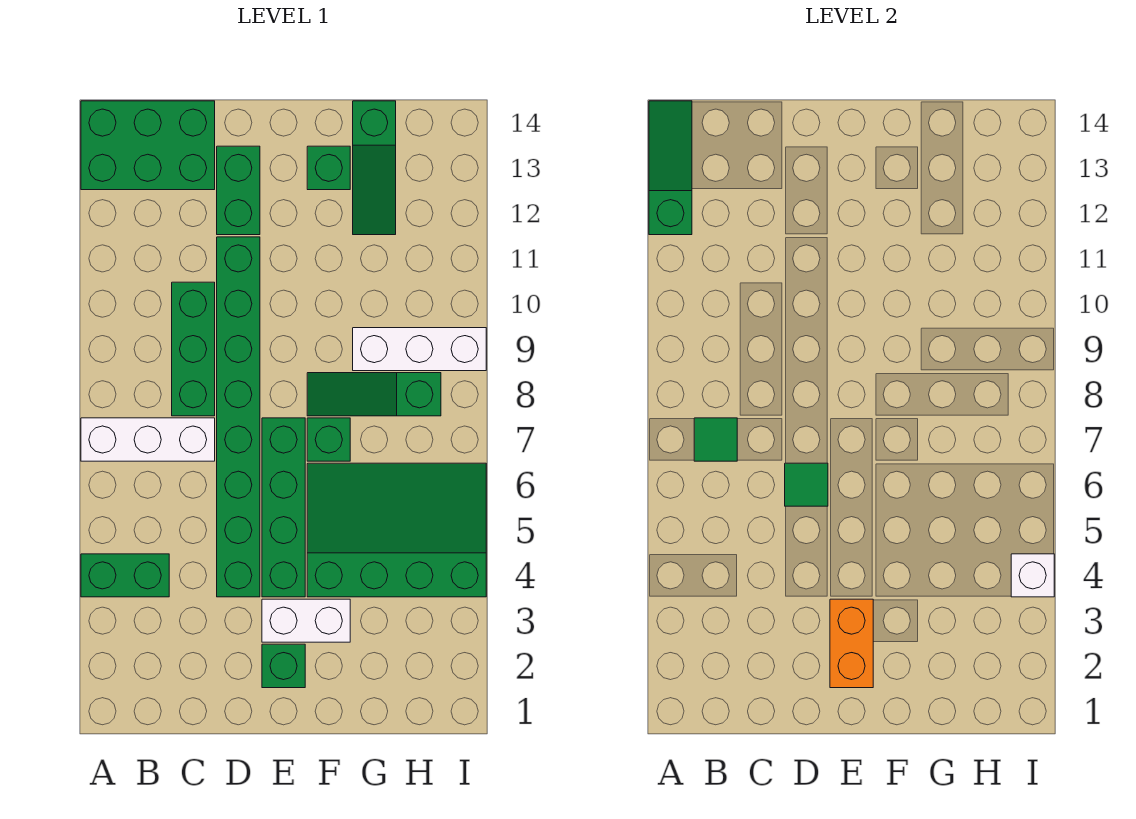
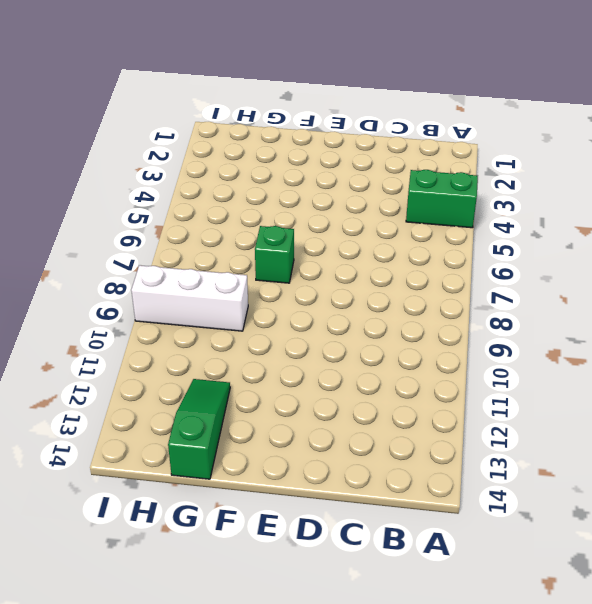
none -> white brick A7:C7 level 1
none -> green brick A13:C14 level 1
none -> green brick C8:C10 level 1

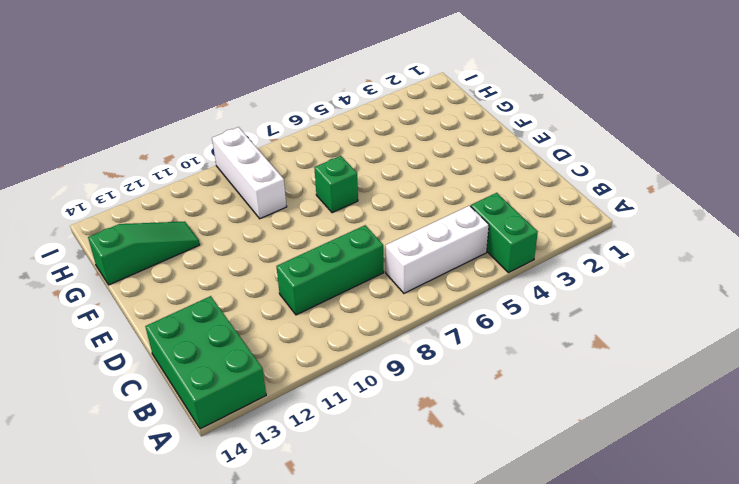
white brick B5:B7 level 1 -> white brick A7:C7 level 1
none -> green brick D4:D11 level 1
none -> green brick D12:D13 level 1
none -> green brick E2 level 1

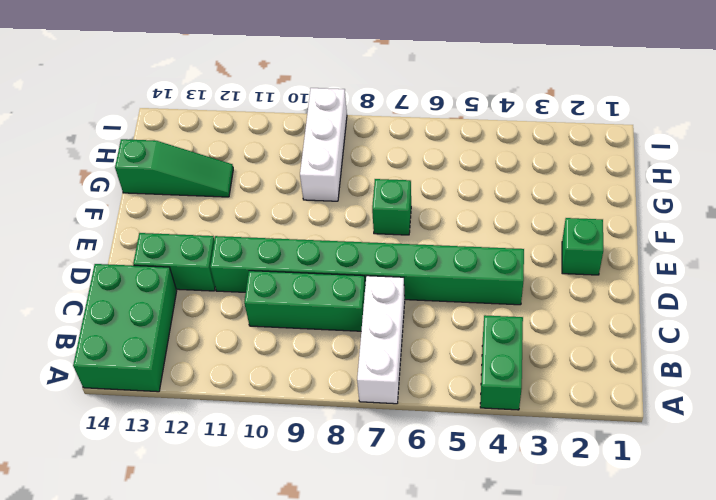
none -> white brick E3:F3 level 1
none -> green brick E4:E7 level 1
none -> green slope F4:I6 level 1 top 4

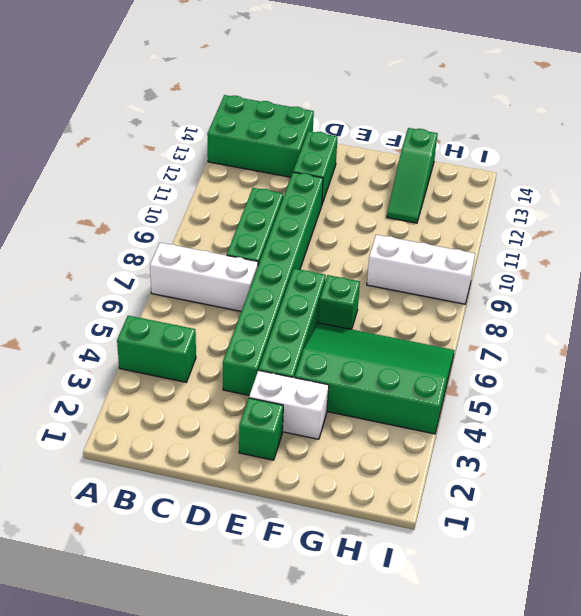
none -> green slope F8:H8 level 1 top H
none -> green brick F13 level 1
none -> green slope A12:A14 level 2 top 12

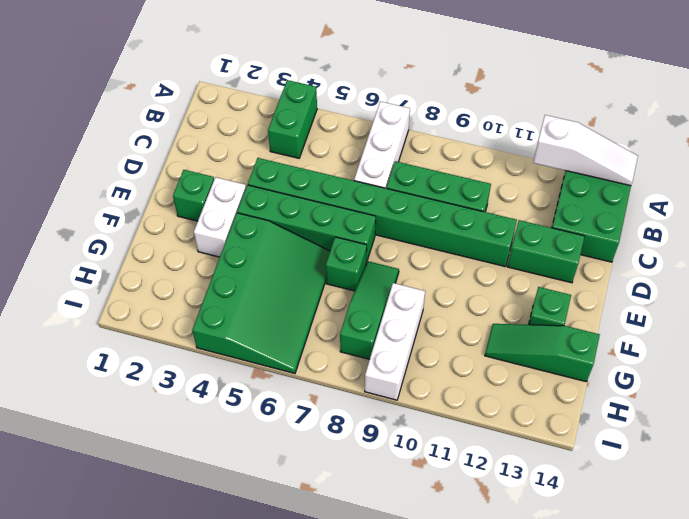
white slope A12:A14 level 2 top 12 -> green slope A12:A14 level 2 top 12
none -> green tile B7 level 2
none -> green tile D6 level 2
none -> orange brick E2:E3 level 2

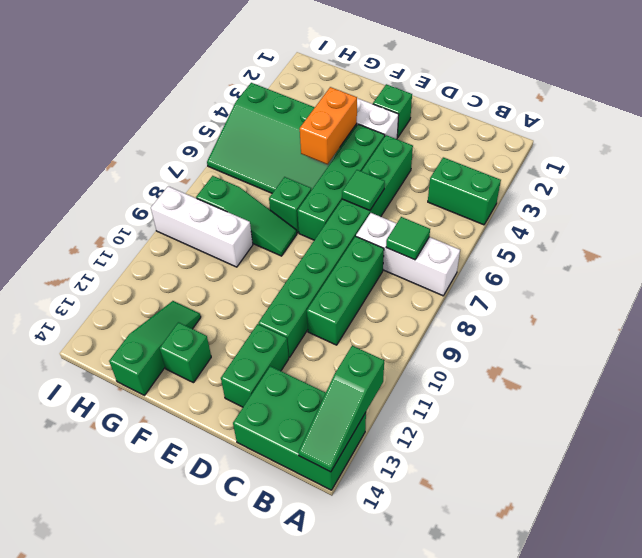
orange brick F4:F5 level 2 -> orange brick E2:E3 level 2
none -> white brick I4 level 2

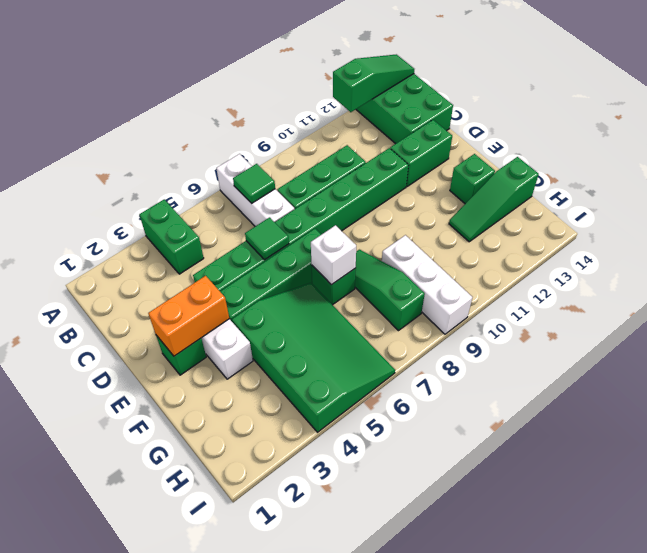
white brick F7 level 2 -> white brick I4 level 2

